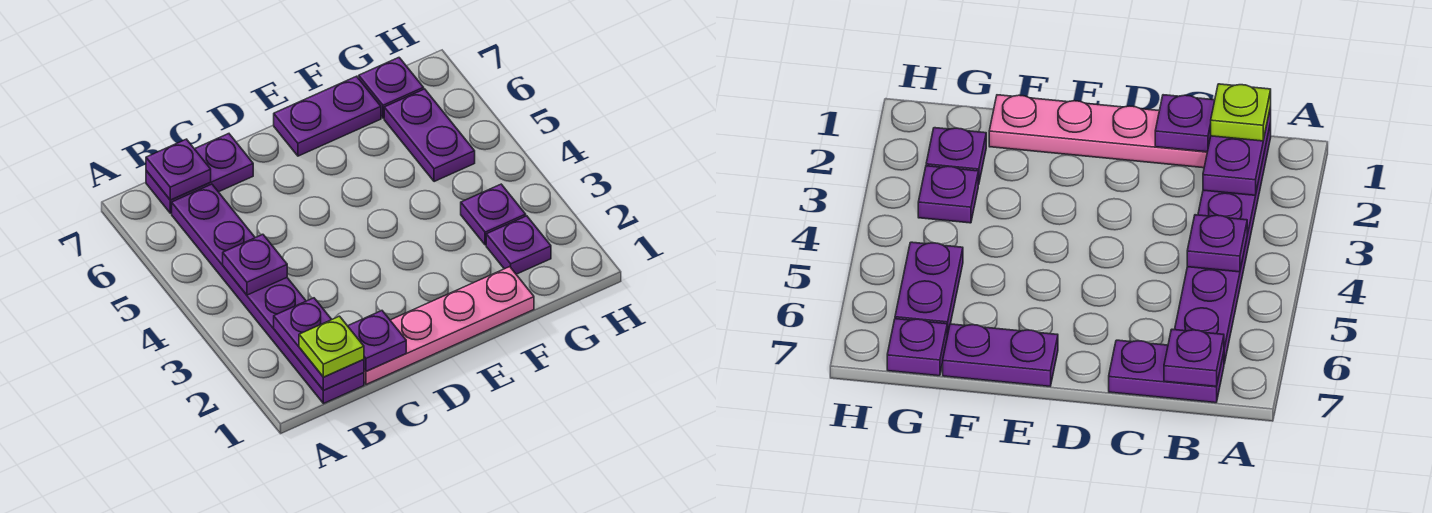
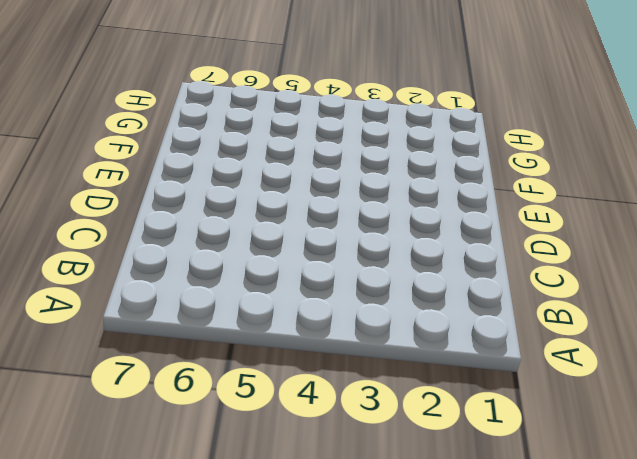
none -> purple plate B1:B6 level 1
none -> purple plate B7:C7 level 1
none -> pink plate C1:F1 level 1

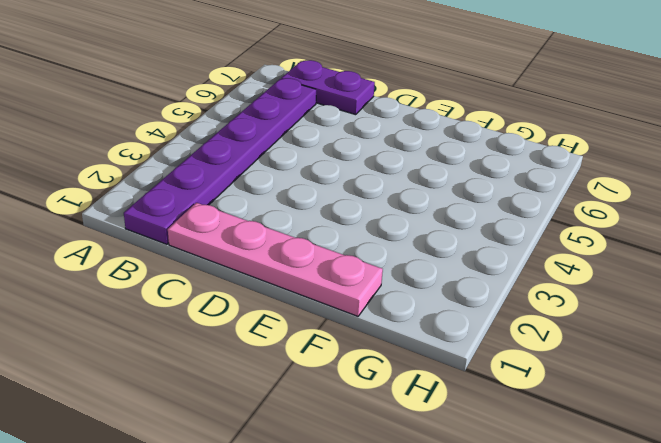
none -> purple plate E7:F7 level 1
none -> purple plate G2 level 1
none -> purple plate G3 level 1

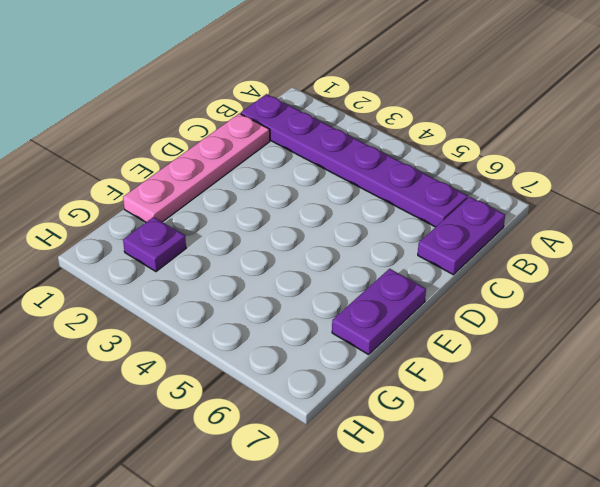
none -> purple plate G3 level 1
none -> purple plate G5:G6 level 1
none -> purple plate G7 level 1

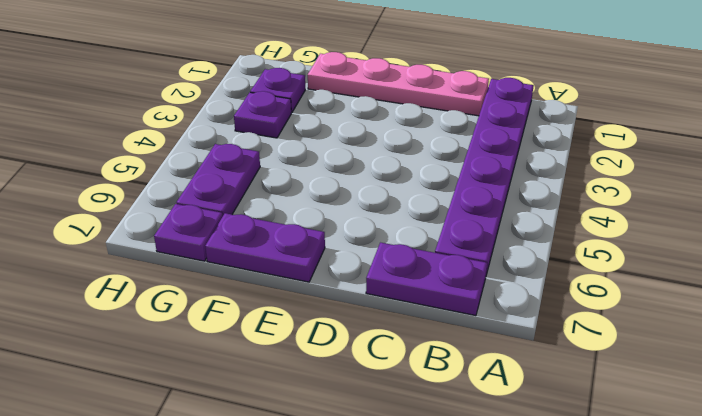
none -> purple plate B1:B2 level 2
none -> purple plate B4 level 2
none -> purple plate B7 level 2

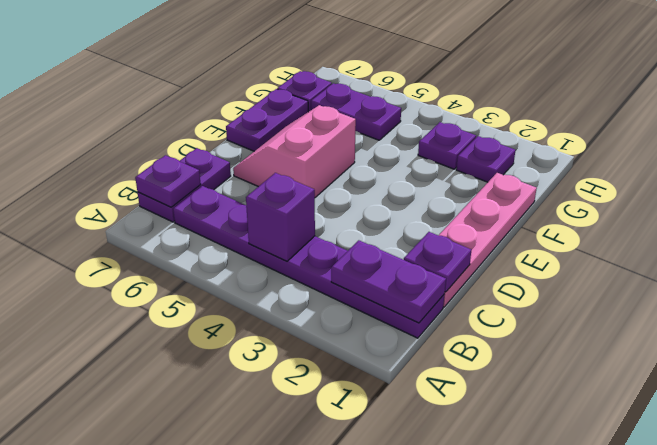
purple brick B4 level 2 -> purple plate B4 level 2
pink slope D5:E6 level 1 top 5 -> none
none -> lime plate B1 level 3

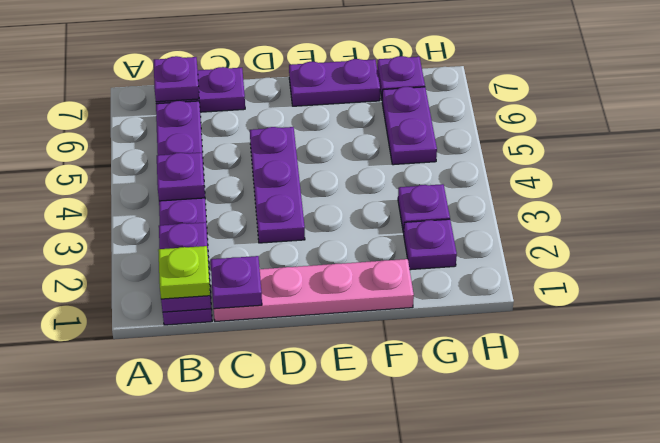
purple plate D3:D5 level 1 -> none

